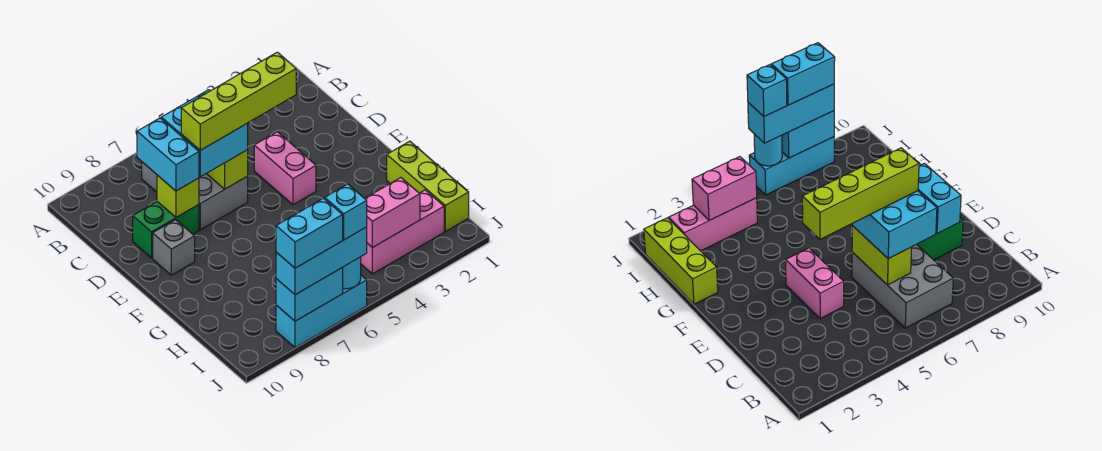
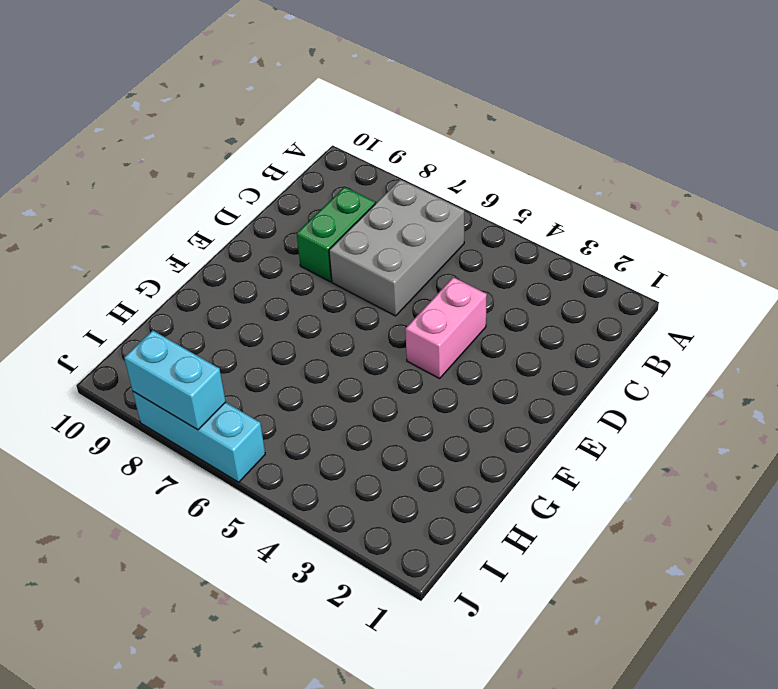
green brick C8:D8 level 1 -> green brick D8:D9 level 1
none -> grey brick E9 level 1
none -> lime brick G1:I1 level 1
none -> pink brick I2:I4 level 1

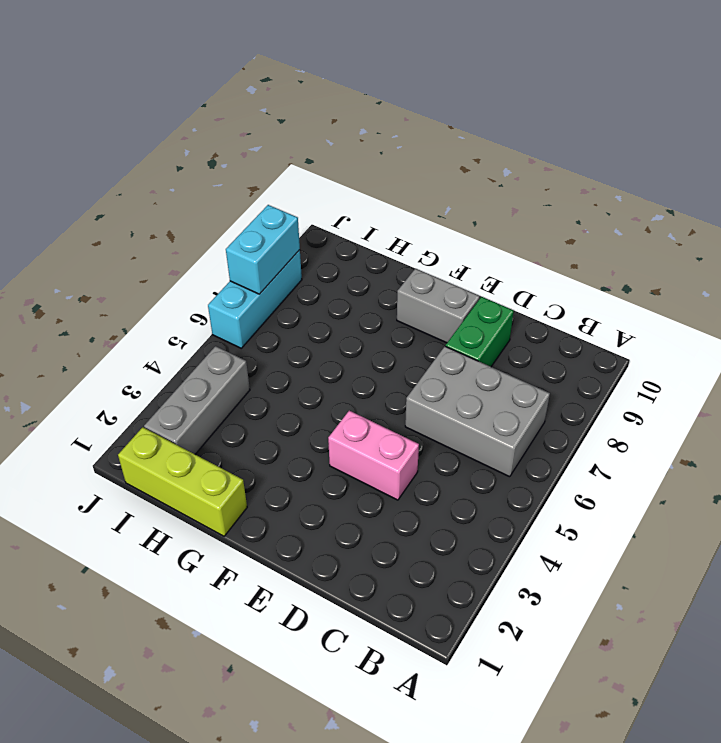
grey brick E9:F9 level 1 -> grey brick E9 level 1
grey brick I2:I4 level 1 -> pink brick I2:I4 level 1
none -> lime brick C6:D6 level 2
none -> lime brick D8 level 2
none -> pink brick I3:I4 level 2

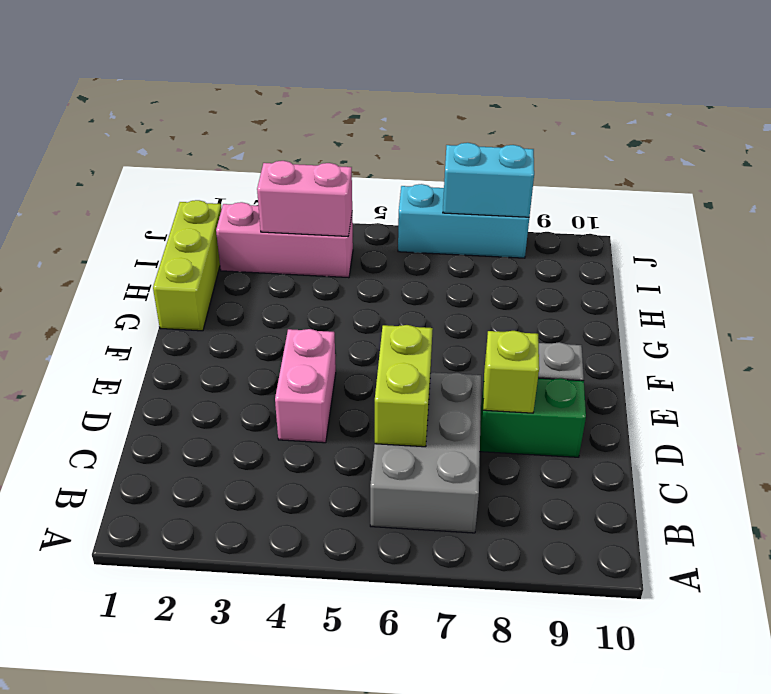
none -> cyan round brick J6 level 2
none -> cyan brick C6:D7 level 3
none -> cyan brick C8:D8 level 3

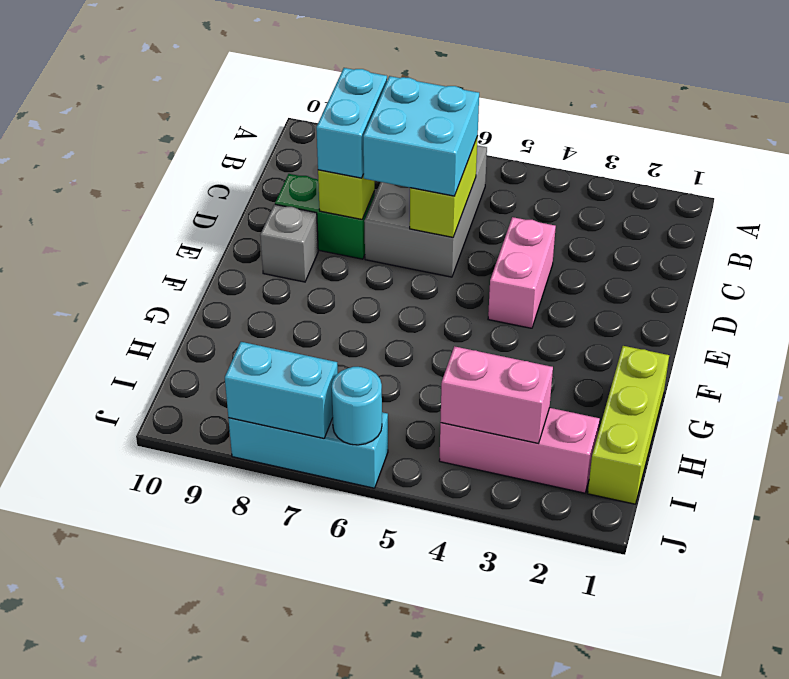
none -> cyan brick J6:J8 level 3
none -> lime brick D4:D7 level 4
none -> cyan brick J6 level 4

